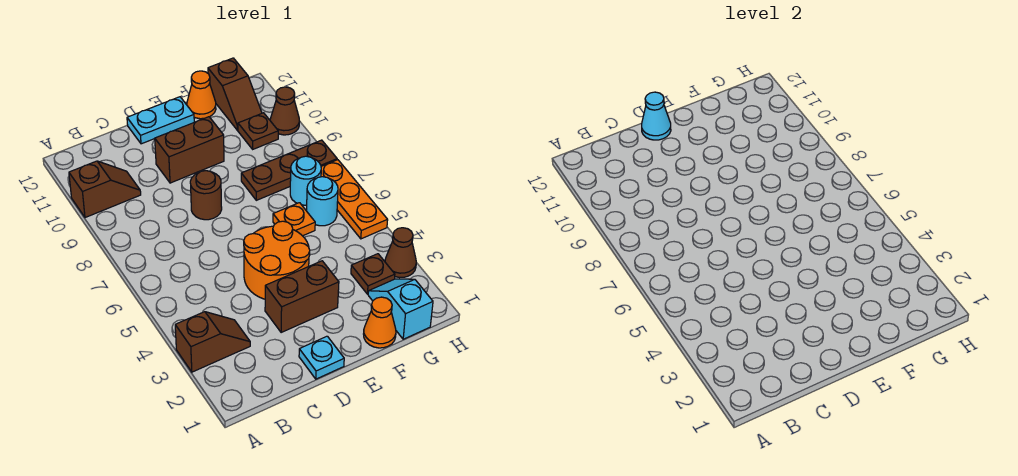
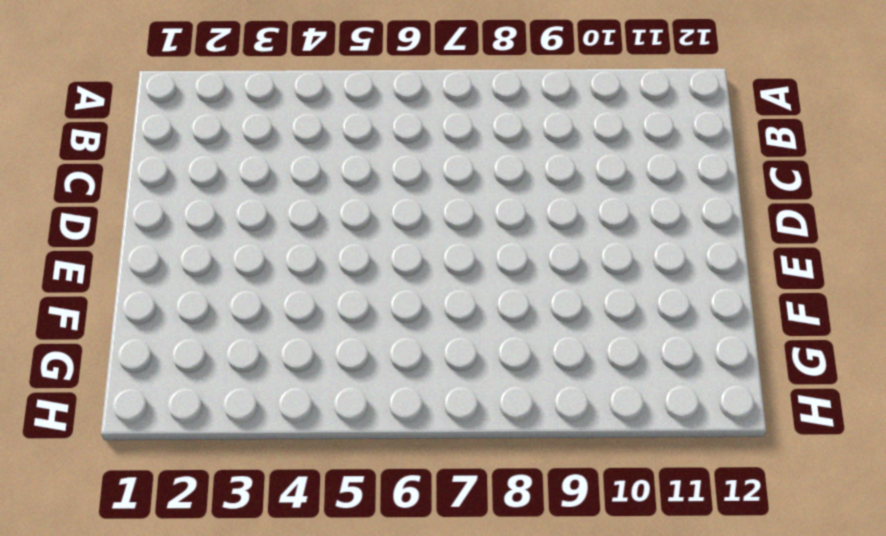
none -> brown slope A3:B3 level 1 top A
none -> brown slope A10:B10 level 1 top A
none -> cyan plate D1 level 1

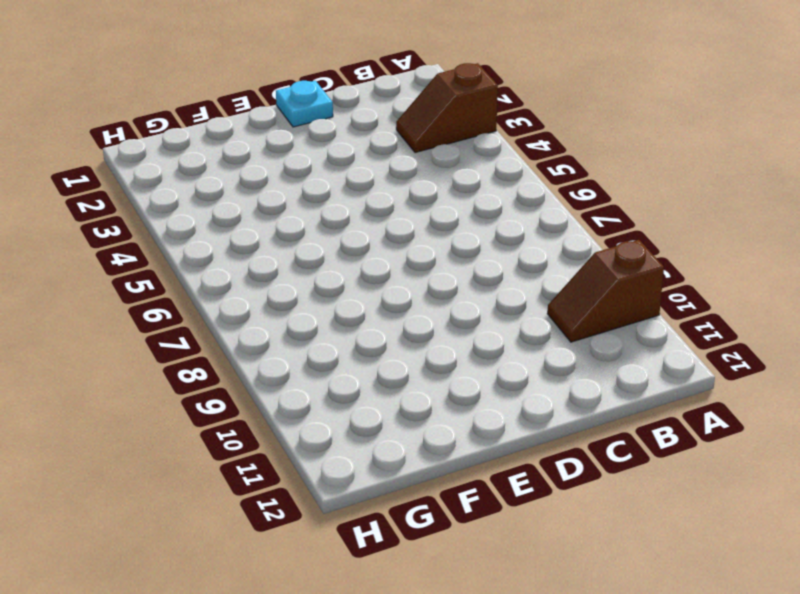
none -> brown brick D3:E3 level 1
none -> orange round brick D4:E5 level 1
none -> brown round brick D8 level 1

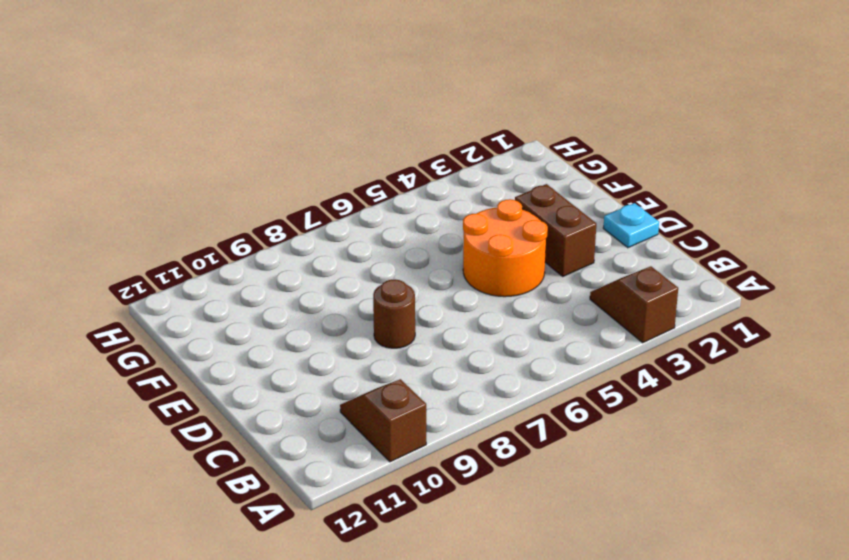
none -> brown brick D10:E10 level 1
none -> cyan plate D12:E12 level 1
none -> orange cone F1 level 1

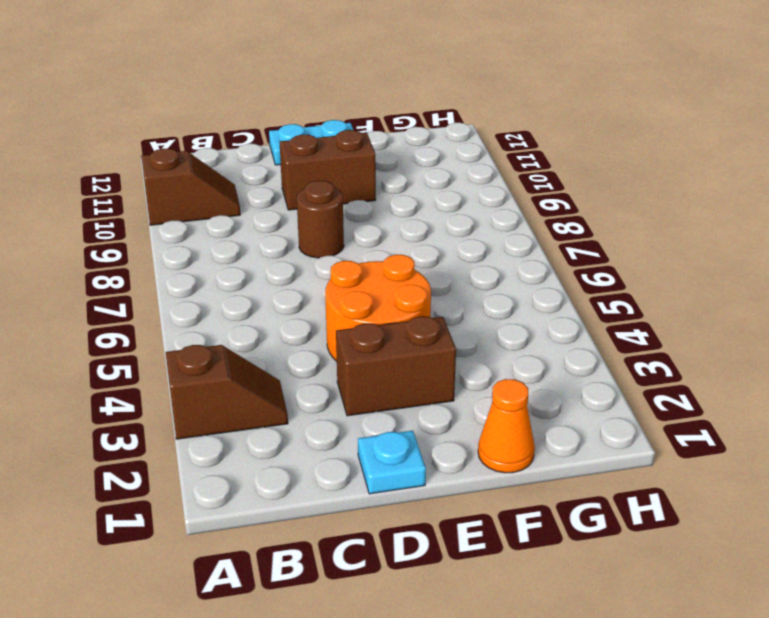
none -> orange plate F6 level 1
none -> brown plate F8:H8 level 1
none -> orange cone F12 level 1

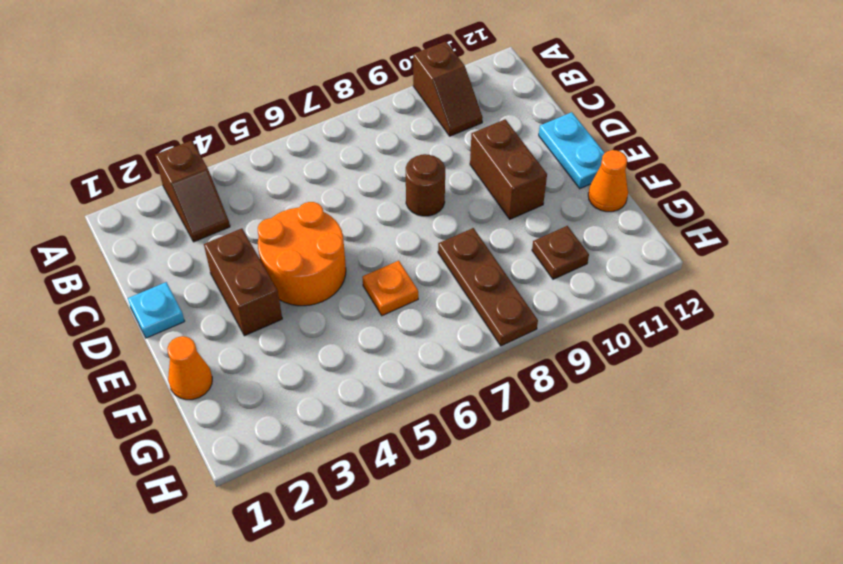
none -> cyan slope G1:G2 level 1 top 1
none -> brown plate G3 level 1
none -> cyan round brick G6 level 1

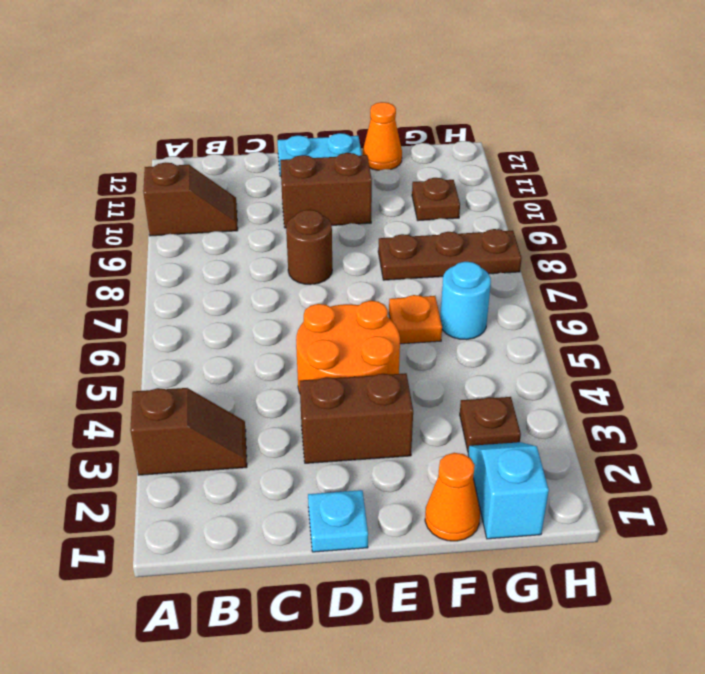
none -> cyan round brick G7 level 1
none -> brown slope G11:G12 level 1 top 12
none -> brown cone H3 level 1

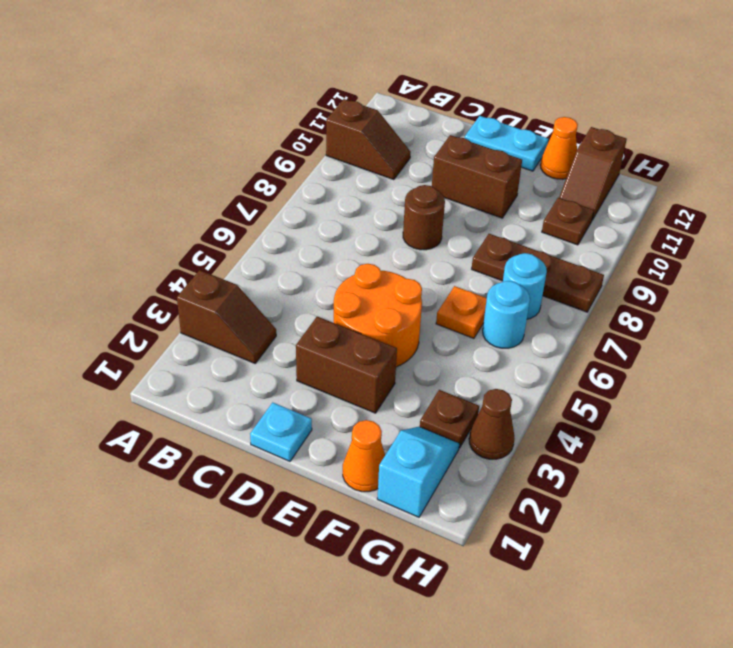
none -> orange plate H5:H7 level 1
none -> brown cone H10 level 1
none -> cyan cone D12 level 2

